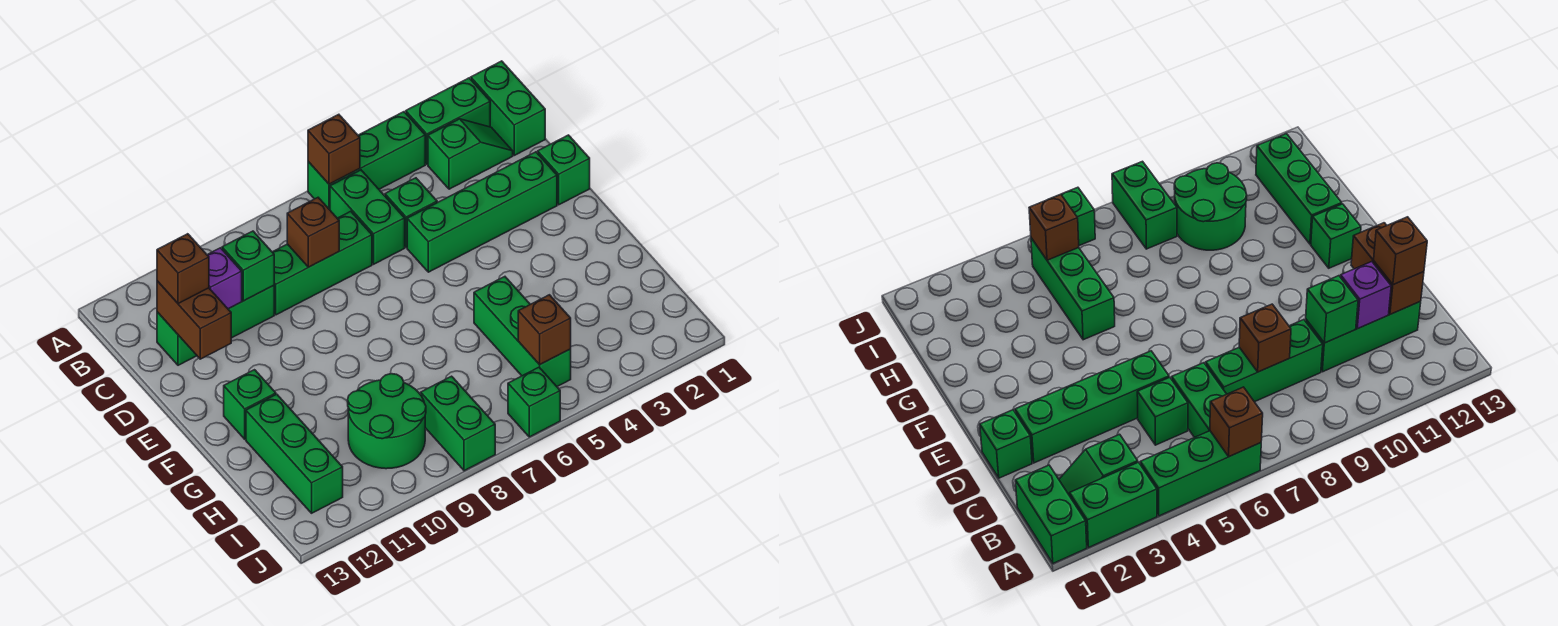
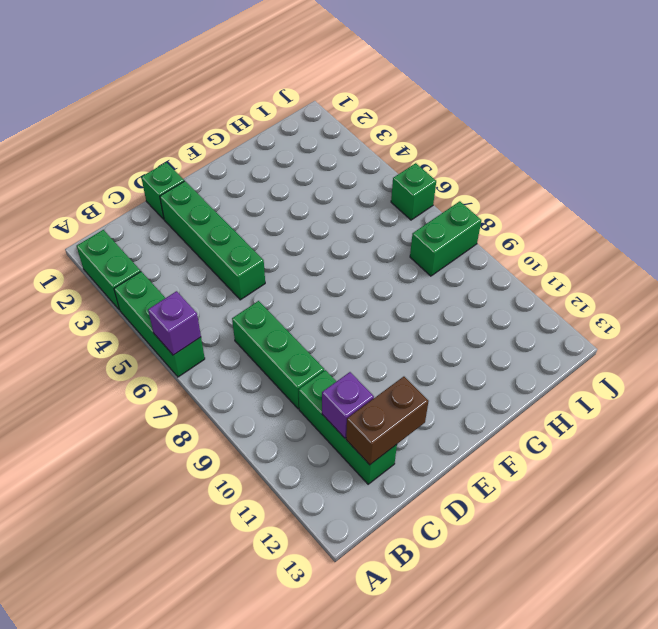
purple brick A6 level 2 -> brown brick A6 level 2
none -> green brick A1:B1 level 1
none -> green slope B2:B3 level 1 top 3
none -> green brick B6:C6 level 1

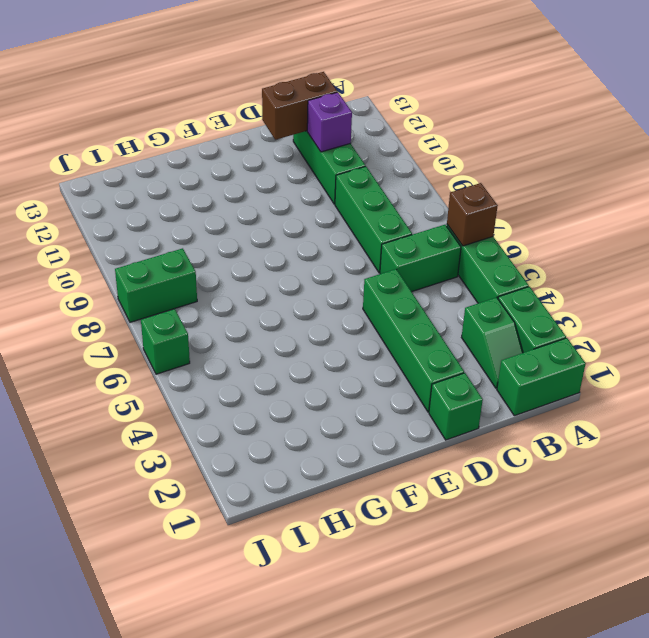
none -> green brick C5 level 1
none -> green brick F12 level 1
none -> green brick G5:I5 level 1

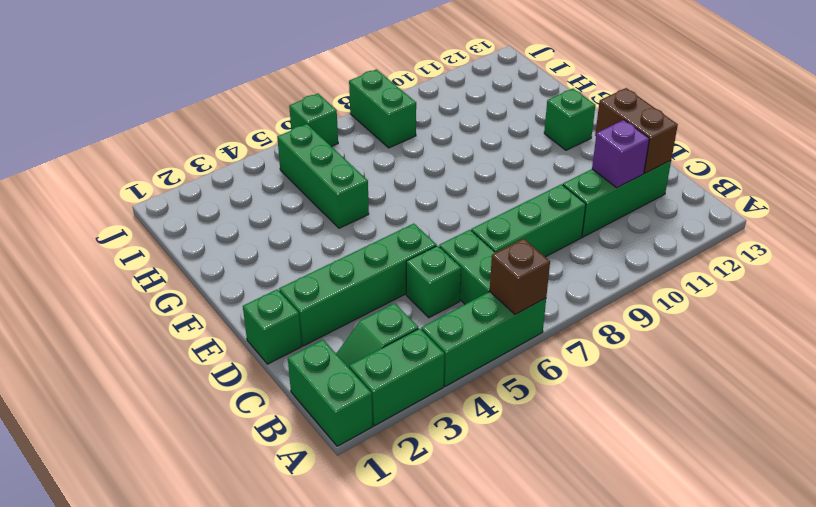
none -> green brick G12:I12 level 1
none -> green round brick H9:I10 level 1
none -> brown brick C8 level 2

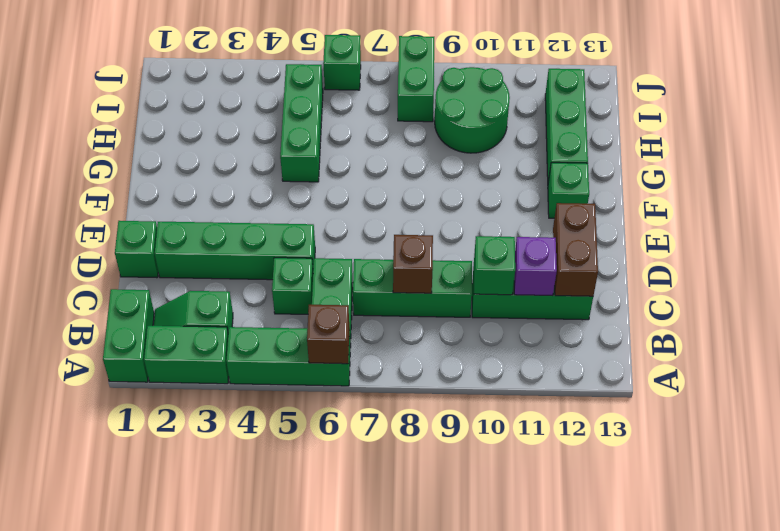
none -> brown brick I5 level 2
none -> brown brick C12 level 3

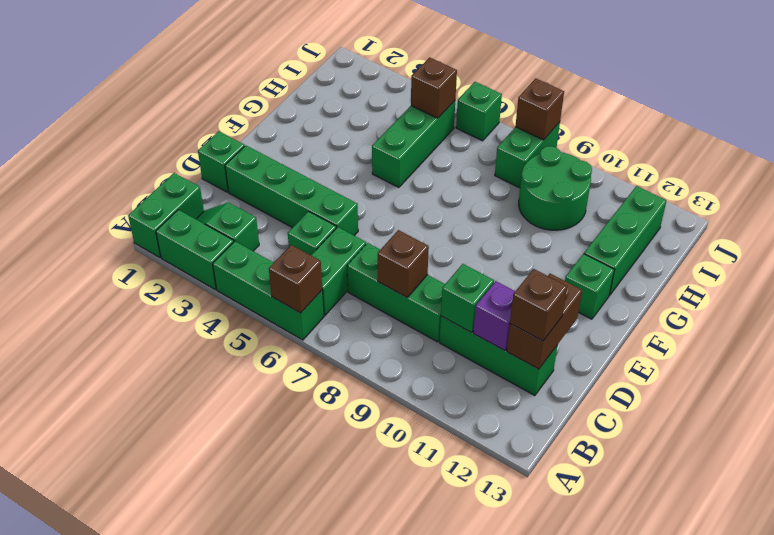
brown brick J8 level 2 -> none

